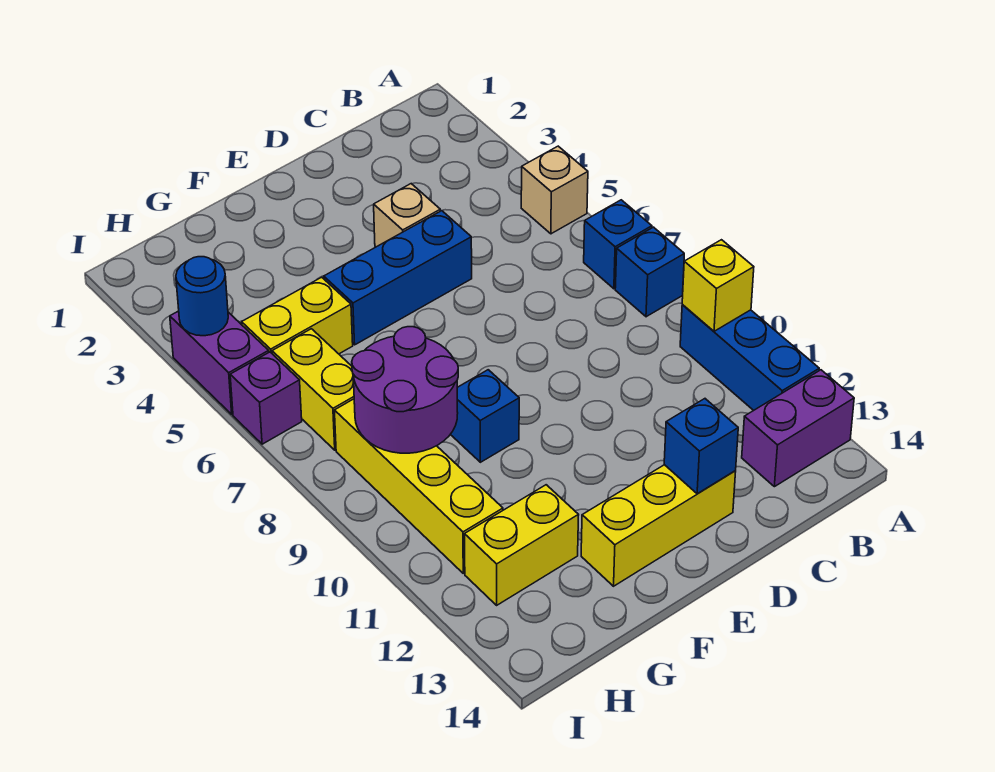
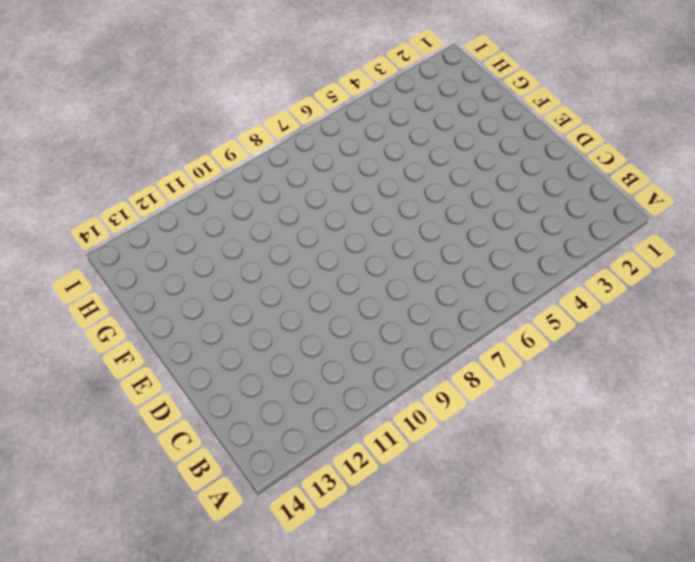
none -> tan brick A5 level 1
none -> blue brick A7 level 1
none -> blue brick A8 level 1

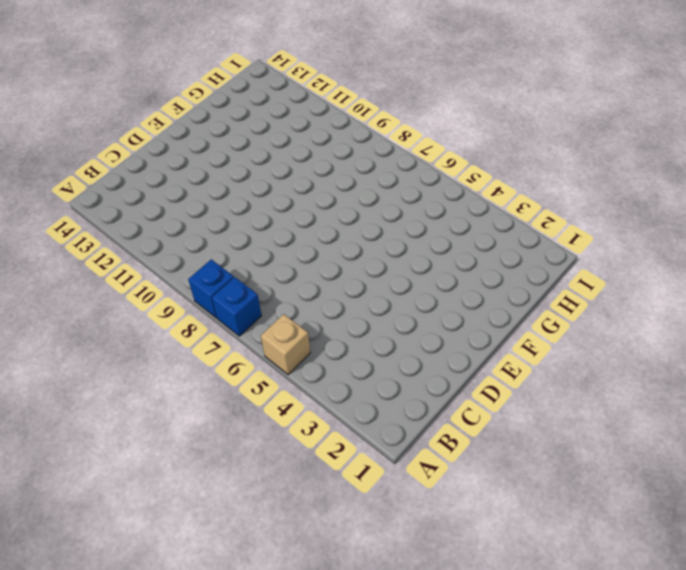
none -> blue brick A10:A12 level 1
none -> purple brick A13:B13 level 1
none -> tan brick D4 level 1

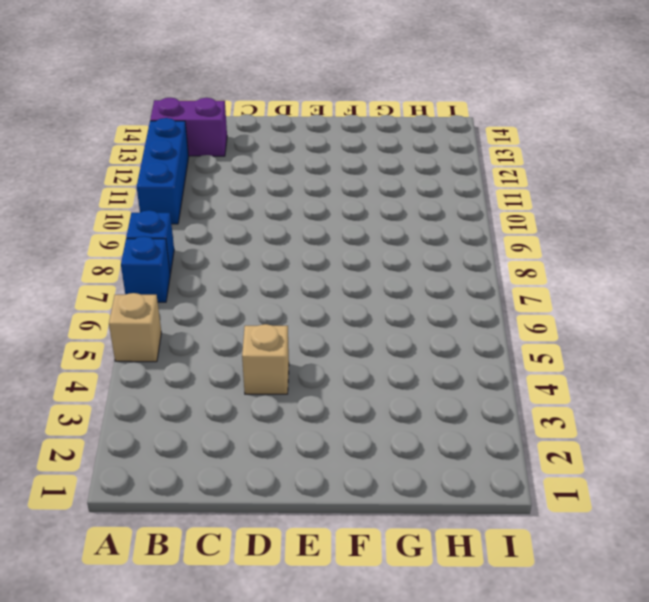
none -> blue brick D5:F5 level 1
none -> yellow brick D13:F13 level 1
none -> blue brick F9 level 1

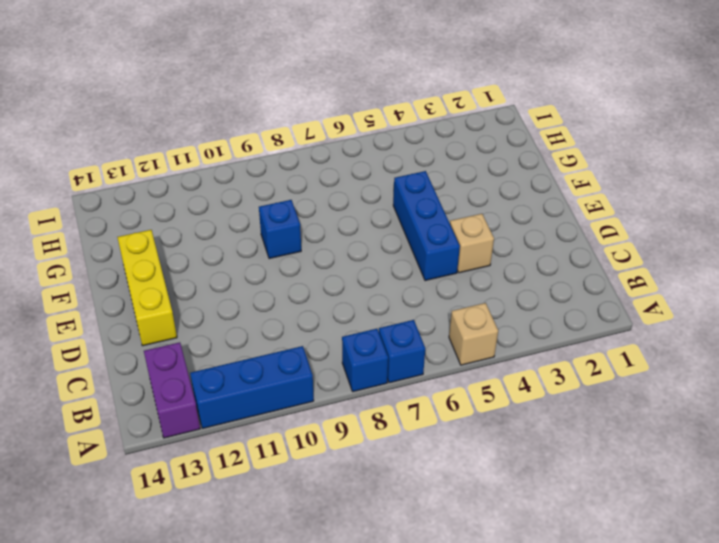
none -> yellow brick G5:H5 level 1
none -> yellow brick G12:H12 level 1
none -> yellow brick H6:H7 level 1

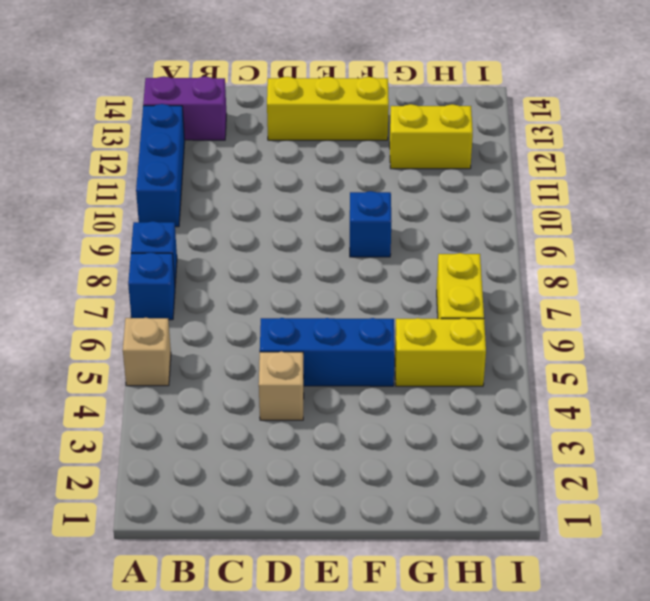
none -> yellow brick H8:H11 level 1
none -> purple brick I4:I5 level 1
none -> purple brick I6 level 1

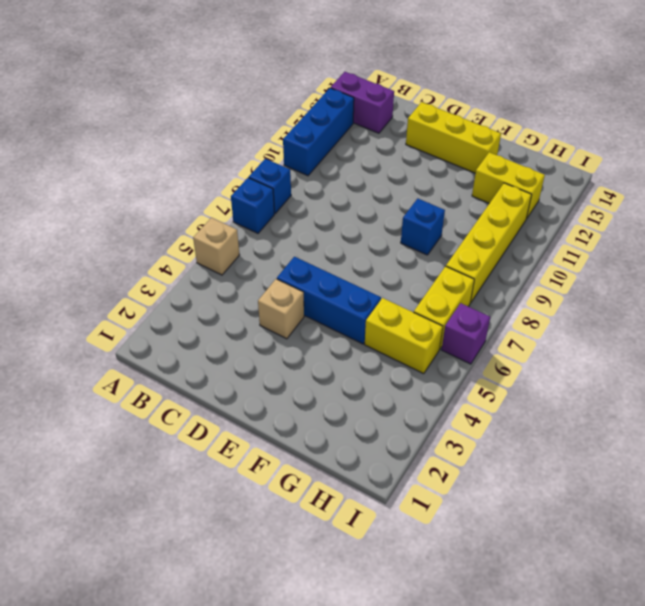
none -> purple brick I4:I5 level 1
none -> yellow brick A10 level 2
none -> blue brick D13 level 2

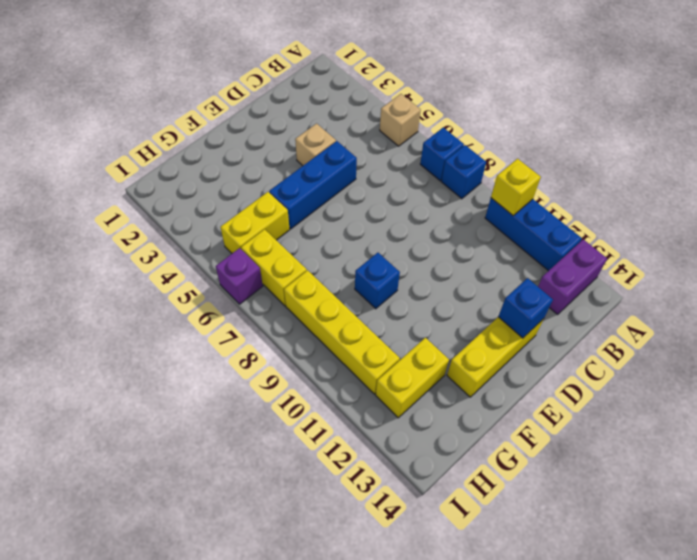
none -> purple brick I4:I5 level 1
none -> purple round brick G8:H9 level 2
none -> blue round brick I4 level 2

